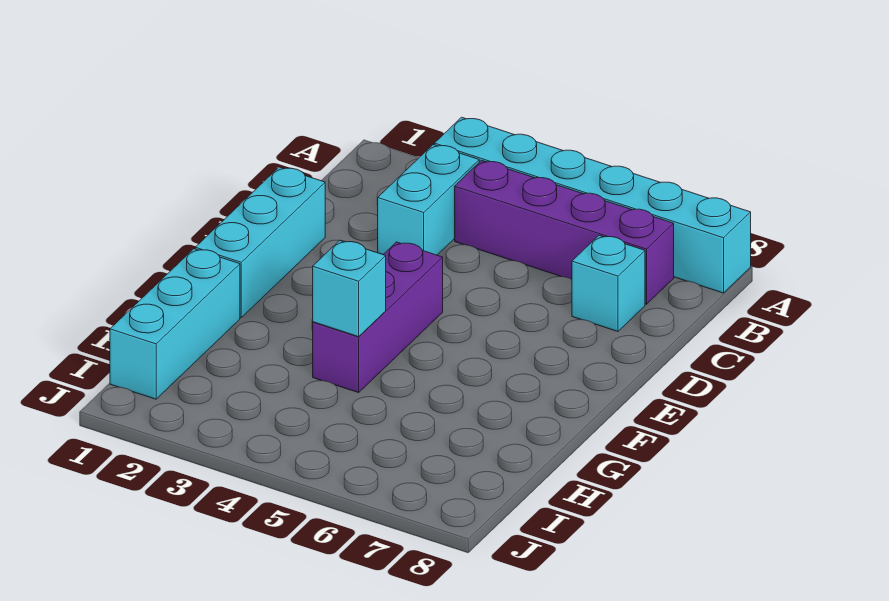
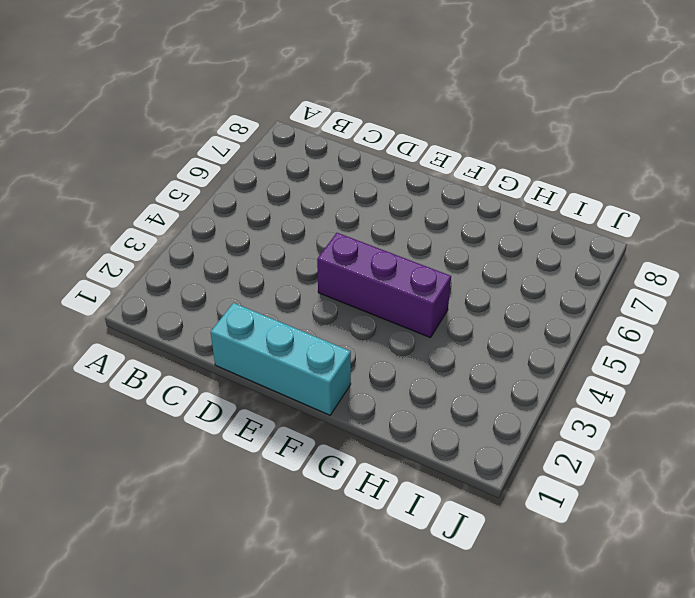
none -> cyan brick A3:A8 level 1
none -> cyan brick B3:C3 level 1

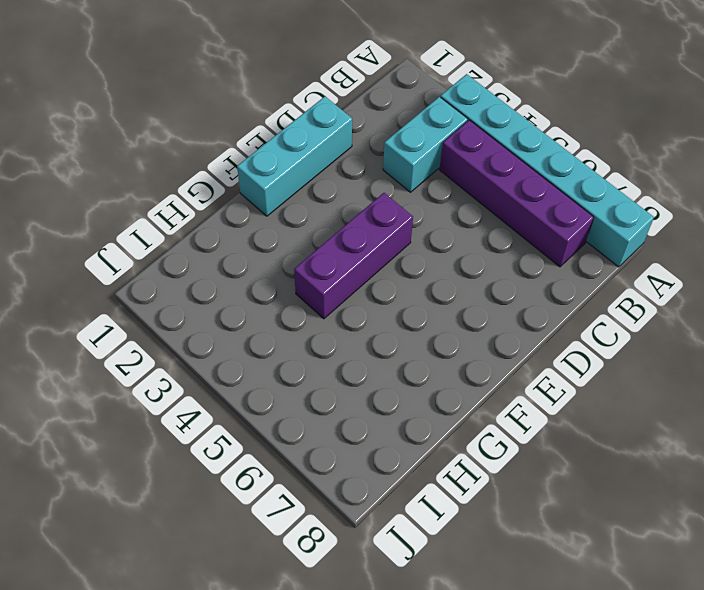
none -> cyan brick C7 level 1
none -> cyan brick G1:I1 level 1

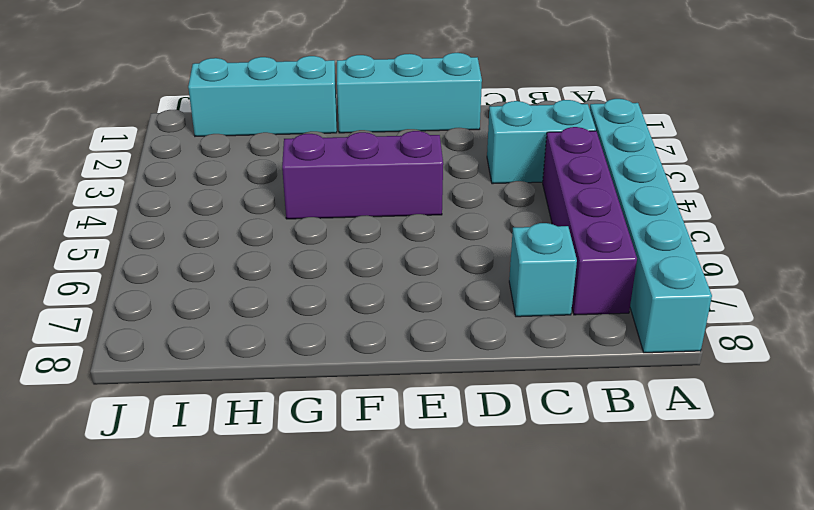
none -> cyan brick G4 level 2

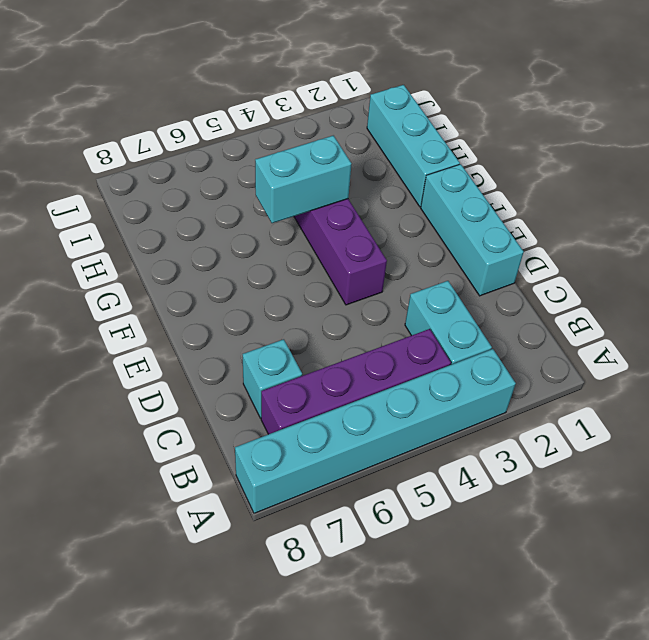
cyan brick G4:G5 level 2 -> cyan brick G4 level 2

